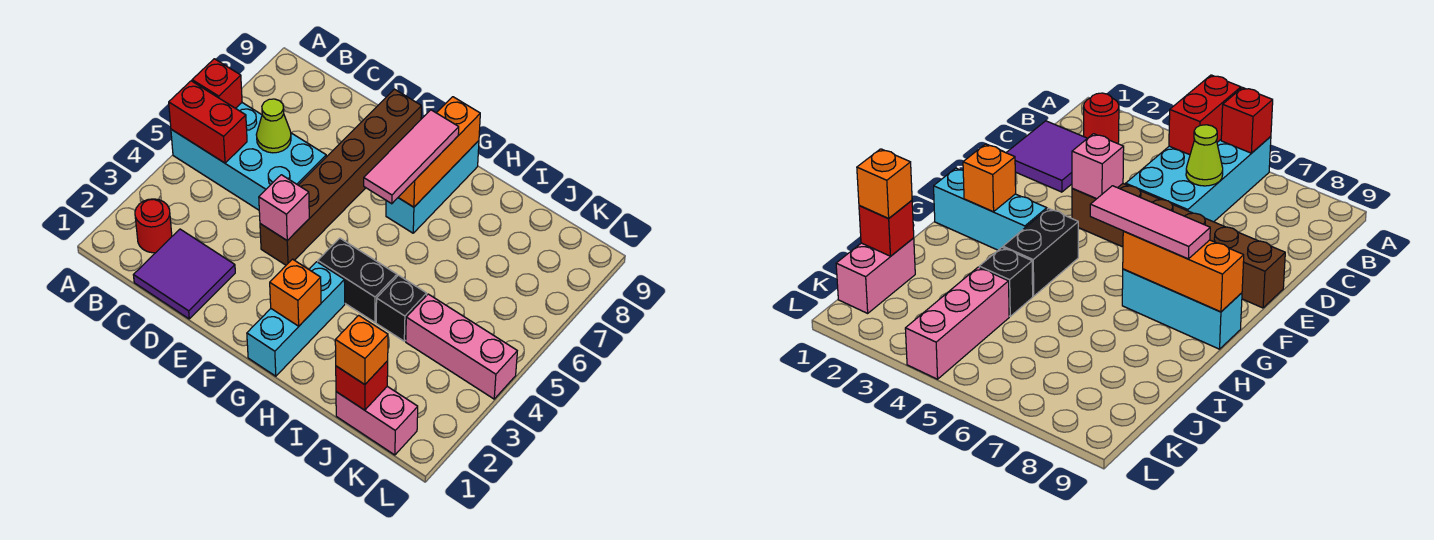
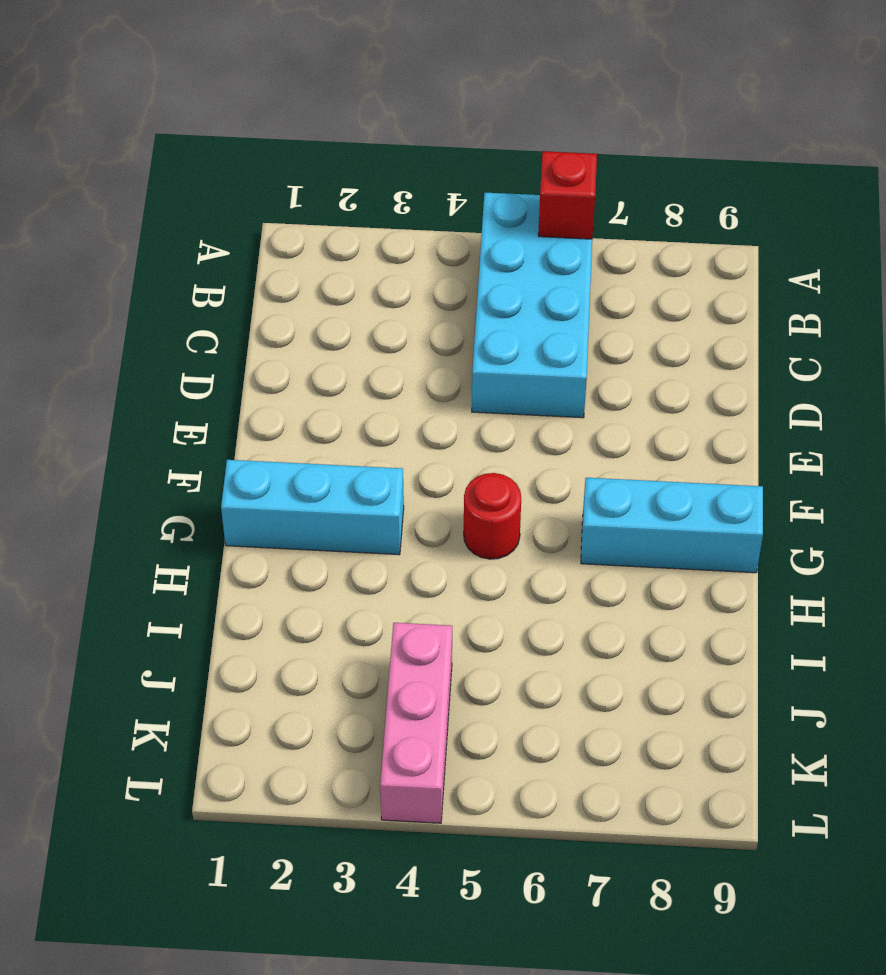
red round brick G5 level 1 -> red round brick B2 level 1
none -> purple tile C1:D2 level 1
none -> brown brick E4:E9 level 1
none -> black brick G4:H4 level 1

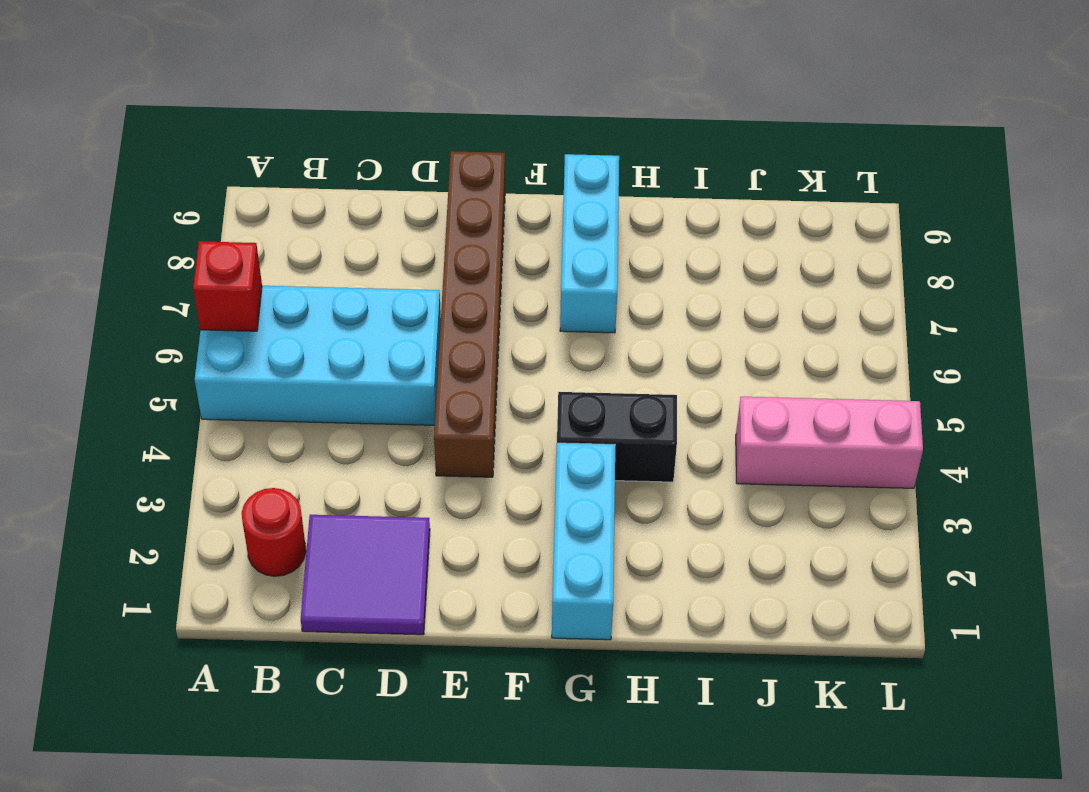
none -> black brick I4 level 1
none -> pink brick J1:K1 level 1
none -> red brick A5:B5 level 2

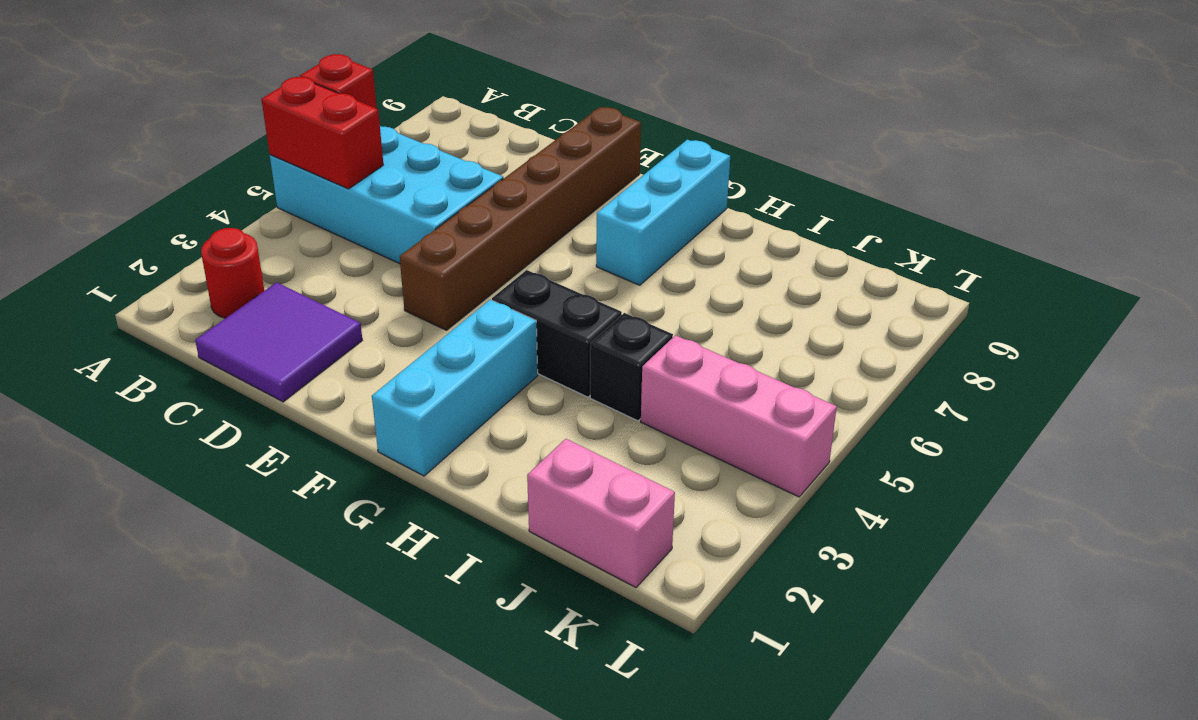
none -> lime cone C6 level 2
none -> pink brick E4 level 2
none -> orange brick G2 level 2

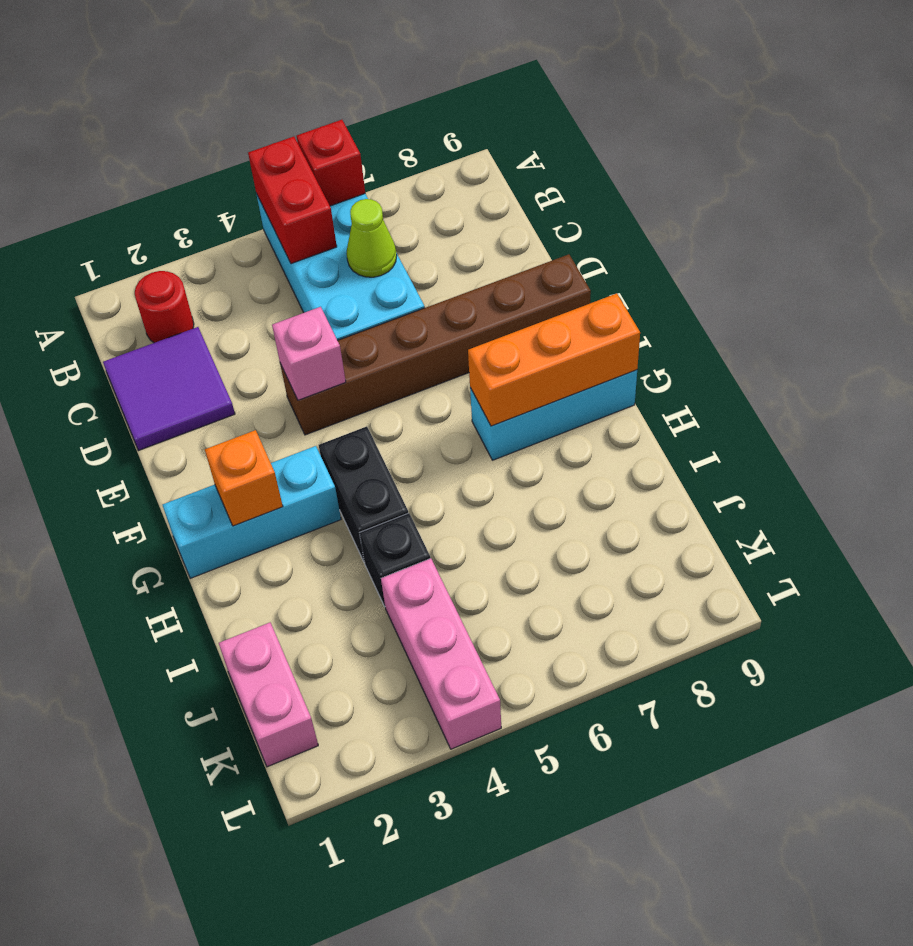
none -> red brick J1 level 2
none -> pink tile G6:G8 level 3
none -> orange brick J1 level 3

